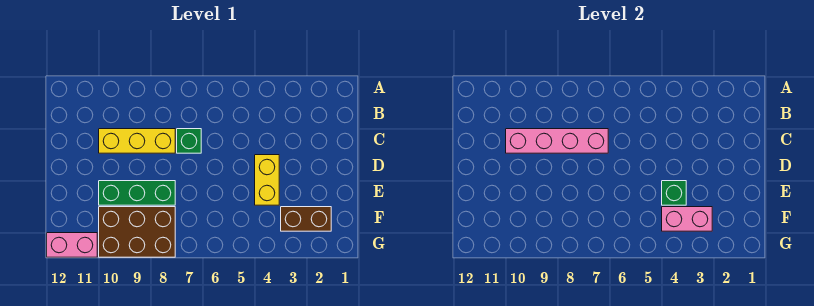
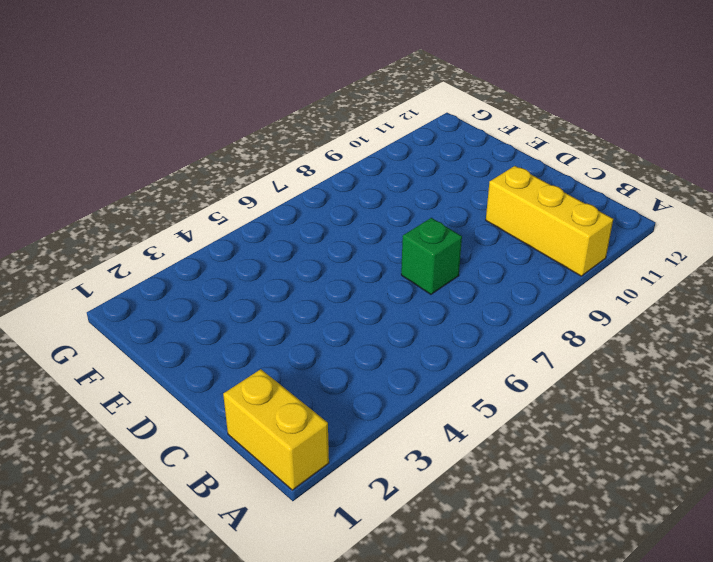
yellow brick A1:B1 level 1 -> yellow brick D4:E4 level 1
yellow brick A10:C10 level 1 -> yellow brick C8:C10 level 1
none -> green brick E8:E10 level 1
none -> brown brick F2:F3 level 1

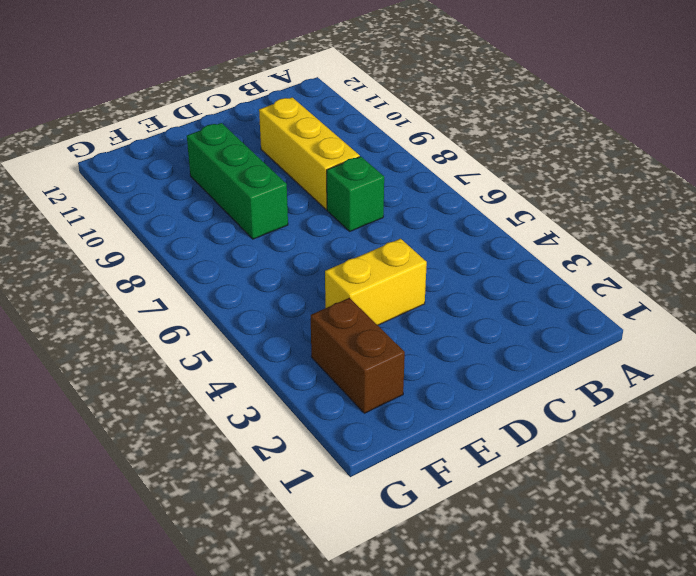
none -> brown brick F8:G10 level 1
none -> pink brick G11:G12 level 1

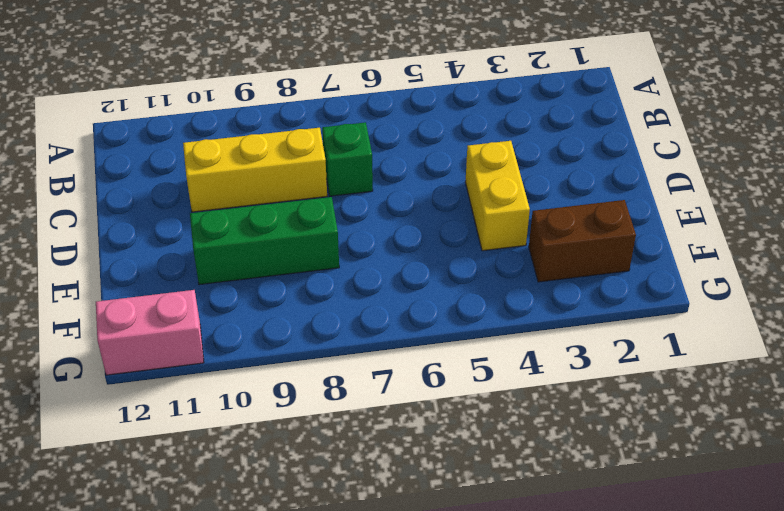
none -> brown brick F8:G10 level 1
none -> pink brick C7:C10 level 2

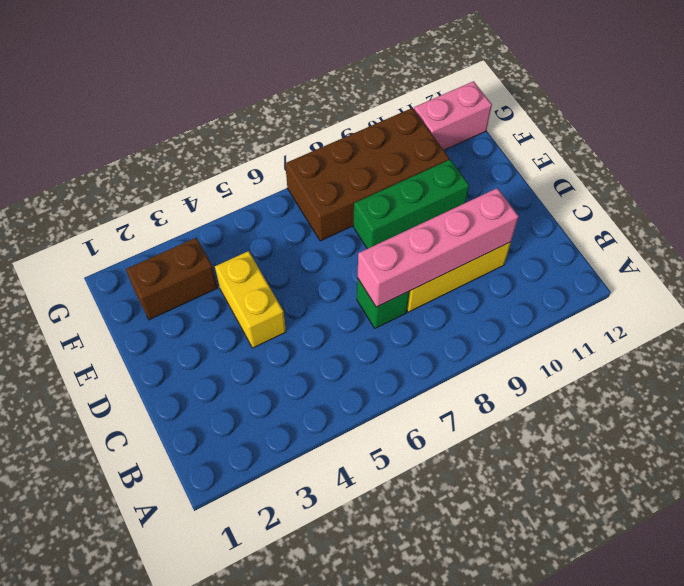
brown brick F7:G10 level 1 -> brown brick F8:G10 level 1
none -> green brick E4 level 2
none -> pink brick F3:F4 level 2

